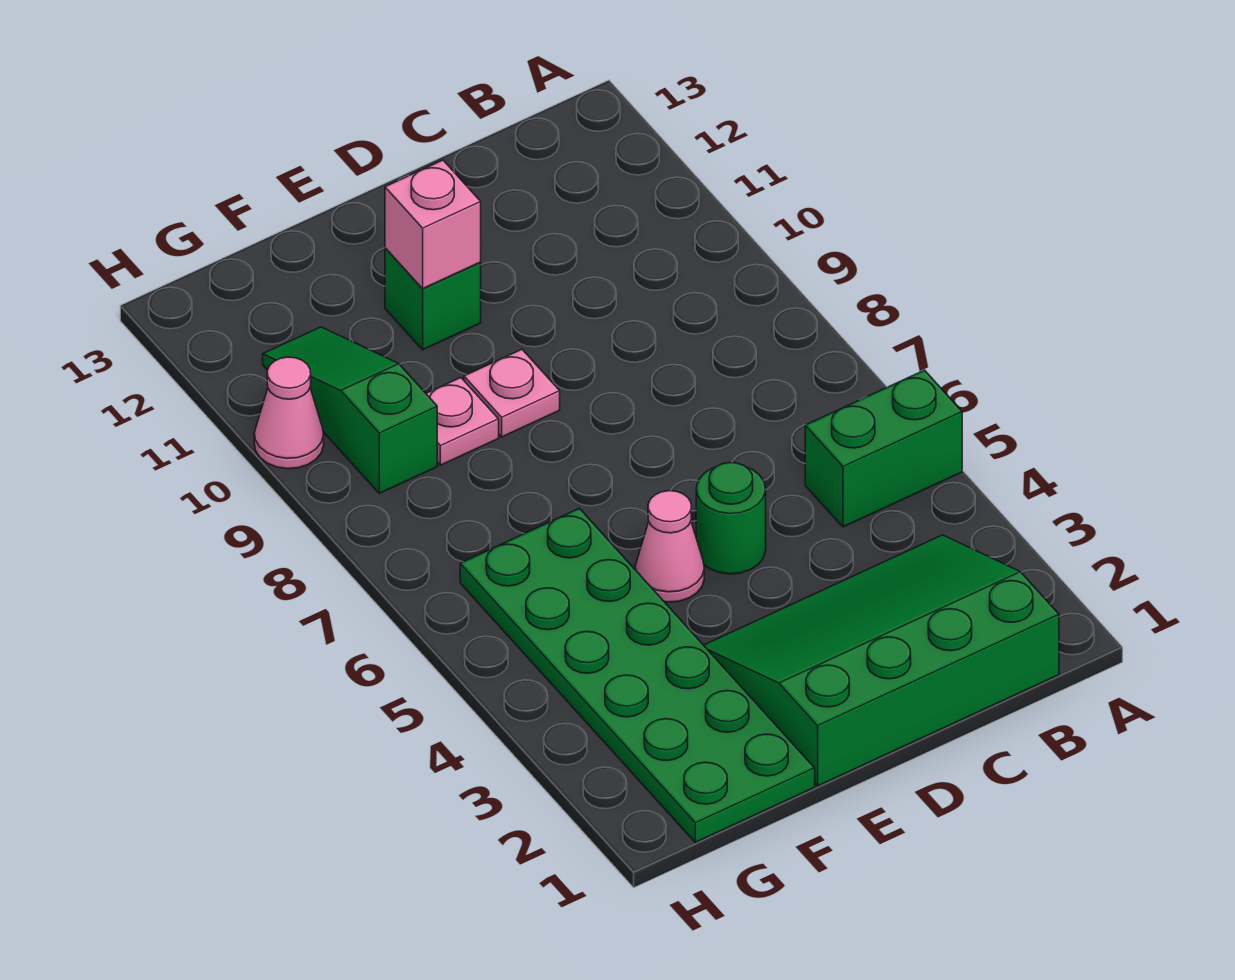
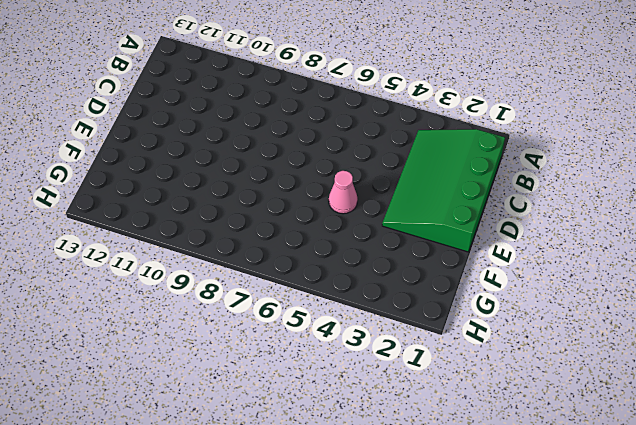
none -> green brick A5:B5 level 1
none -> green round brick D5 level 1

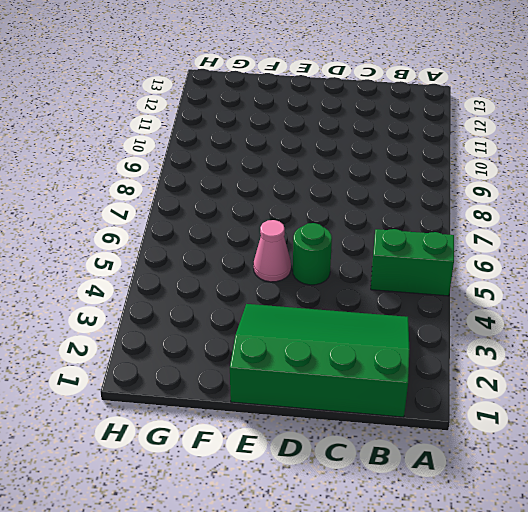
none -> pink plate E9 level 1
none -> green brick E11 level 1

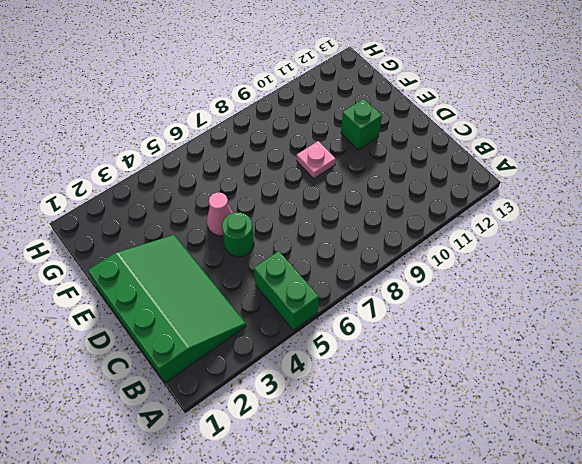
none -> green plate F1:G6 level 1
none -> pink plate F9 level 1

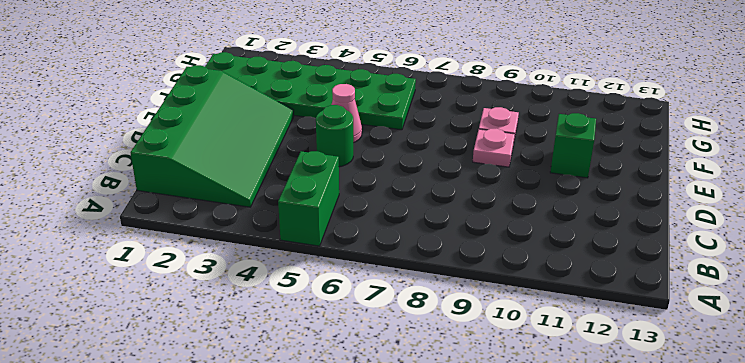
none -> green slope G9:G11 level 1 top 9
none -> pink cone H10 level 1

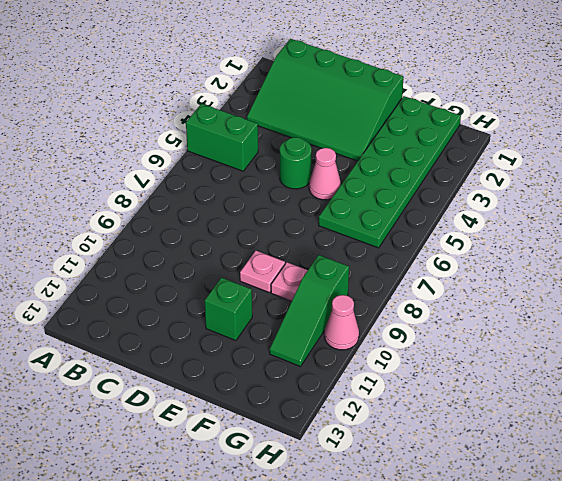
none -> pink brick E11 level 2

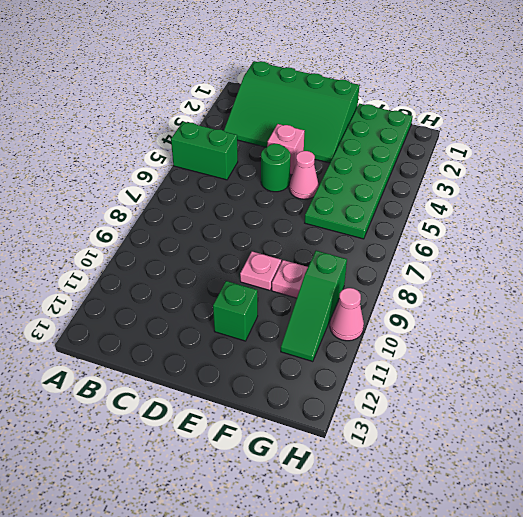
pink brick D4 level 1 -> pink brick E11 level 2

